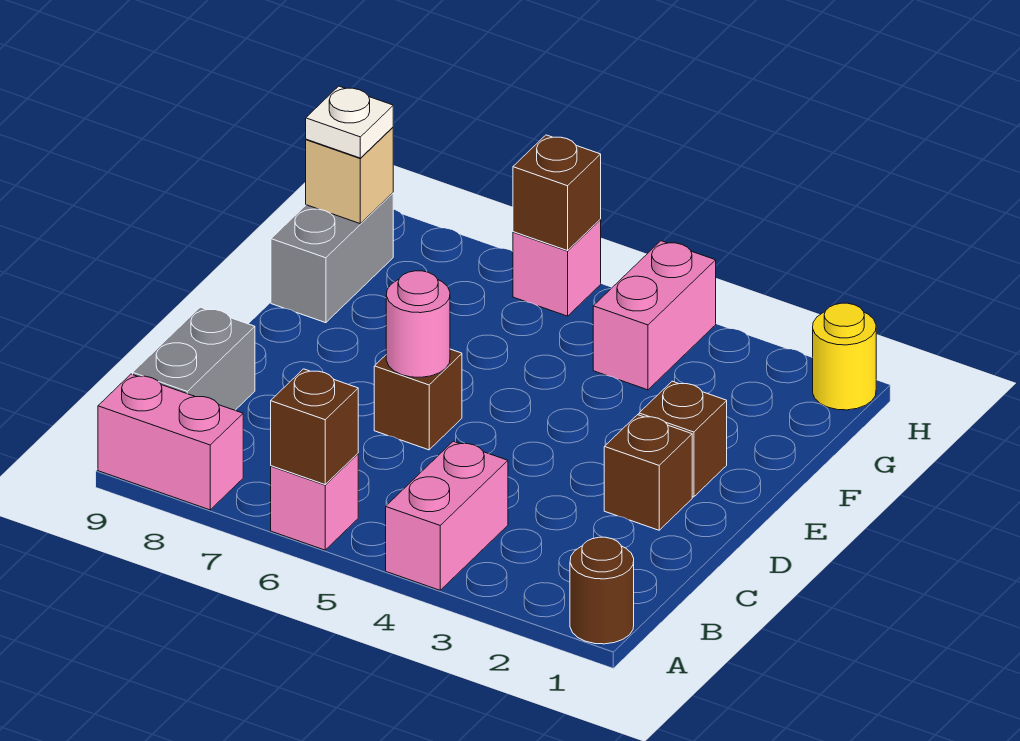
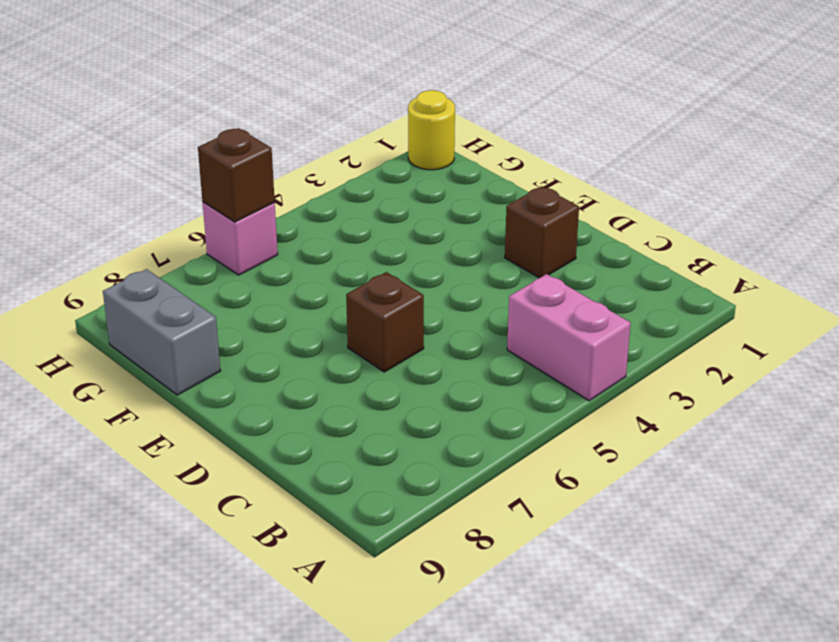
none -> brown round brick A1 level 1
none -> pink brick A6 level 1
none -> pink brick A8:A9 level 1

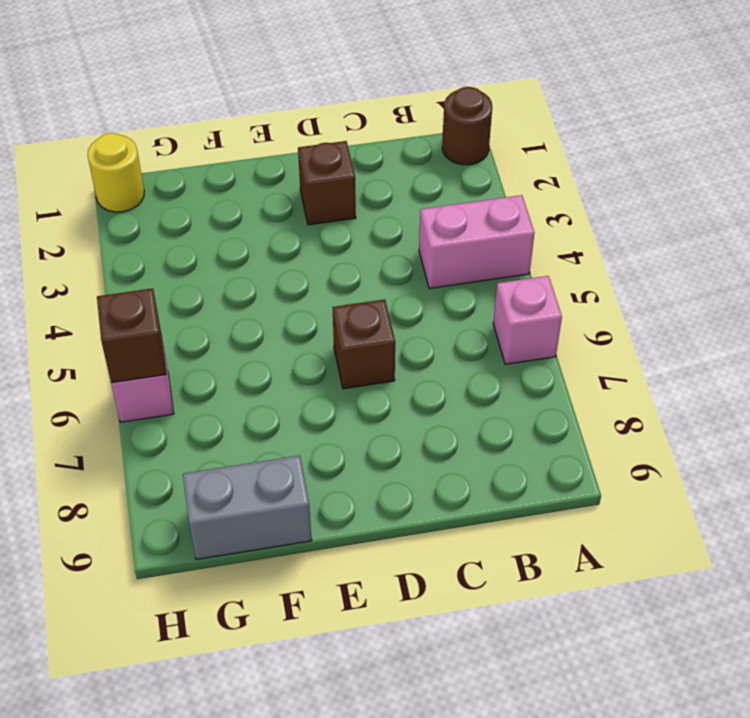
none -> pink brick A8:A9 level 1
none -> grey brick B9:C9 level 1
none -> brown brick E2 level 1

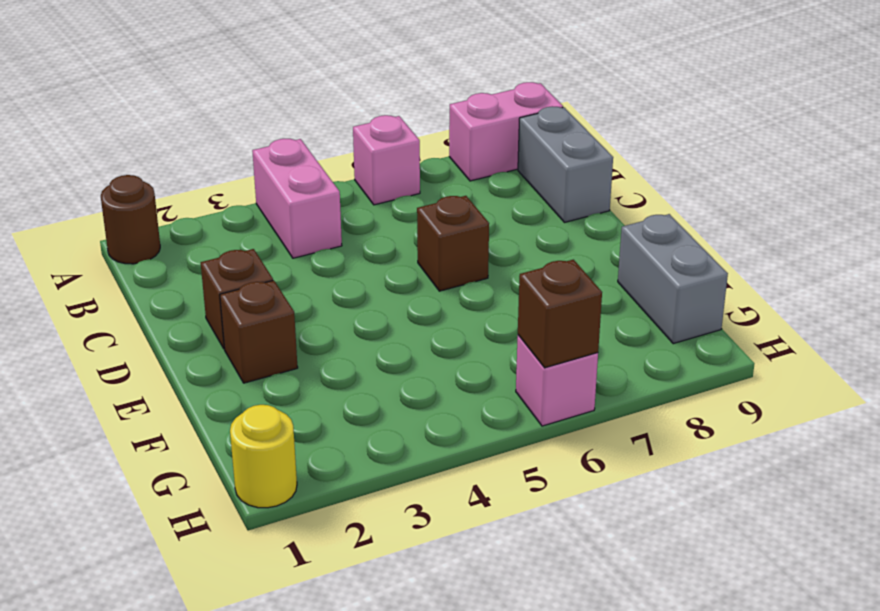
none -> pink brick G4:H4 level 1
none -> brown brick A6 level 2
none -> pink round brick D6 level 2

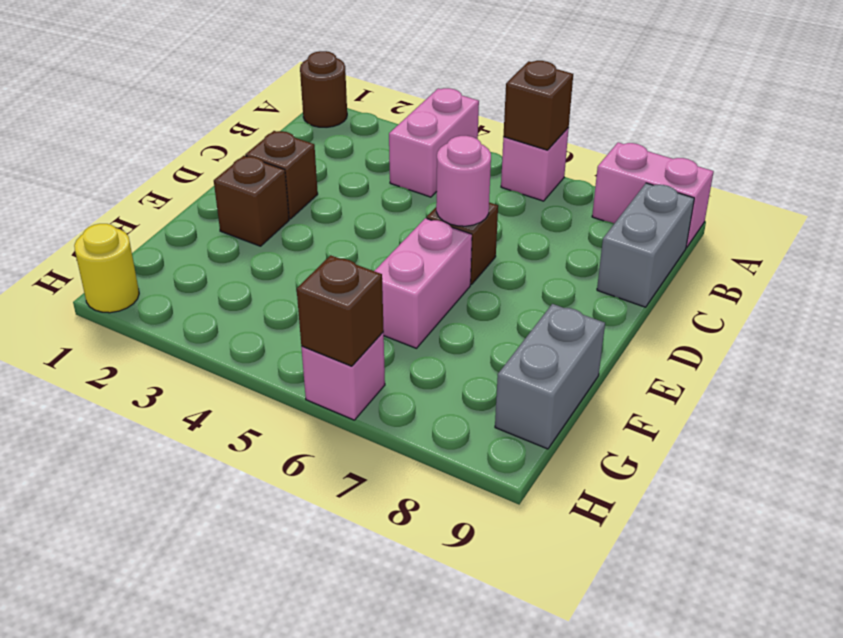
pink brick E6:F6 level 1 -> pink brick G4:H4 level 1
none -> tan brick G9 level 2
none -> white plate G9 level 3

